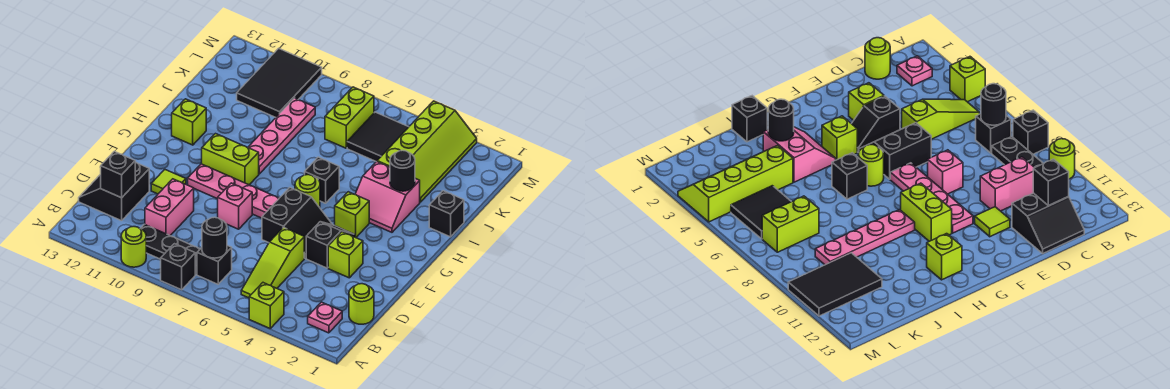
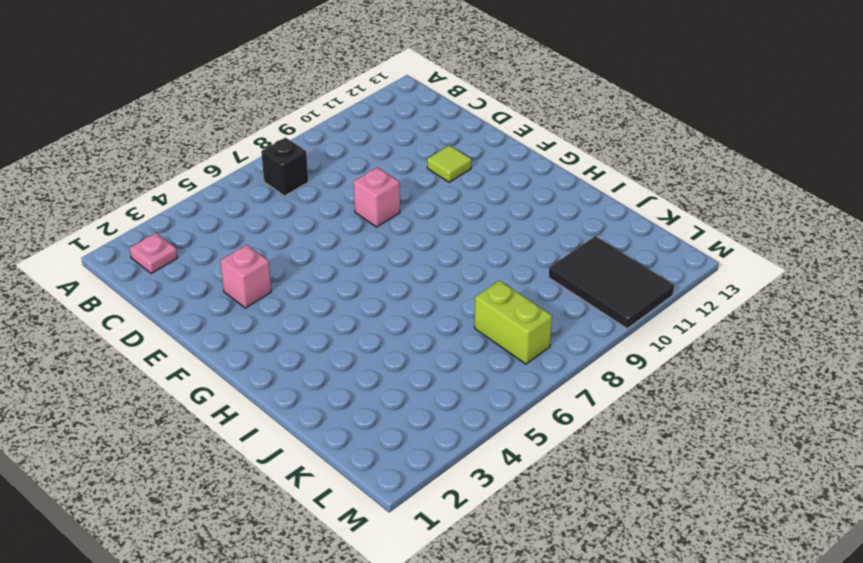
pink brick E3 level 1 -> lime brick E3 level 1
none -> lime brick A4 level 1
none -> black brick A8 level 1
none -> lime round brick A10 level 1
none -> lime slope B5:D5 level 1 top D

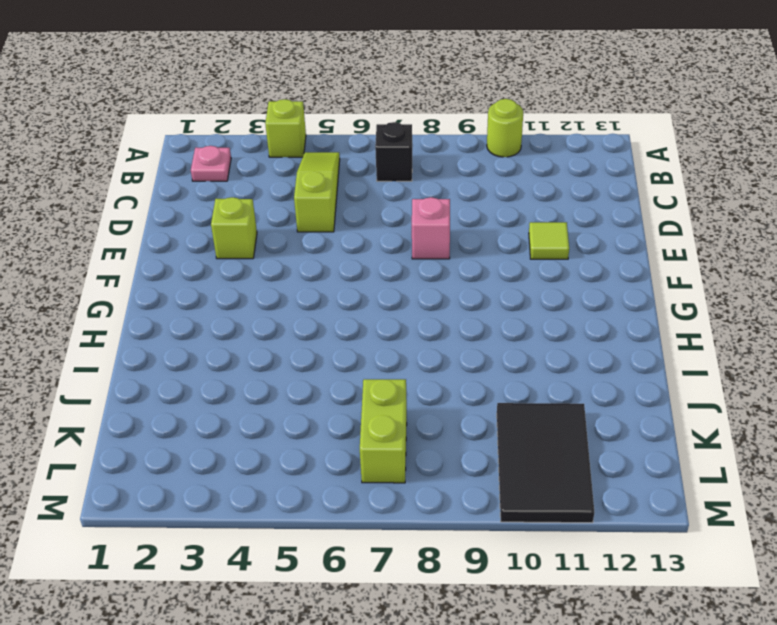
none -> black brick A8 level 1
none -> black plate B8:B10 level 1
none -> lime round brick C1 level 1
none -> pink brick C10:D10 level 1

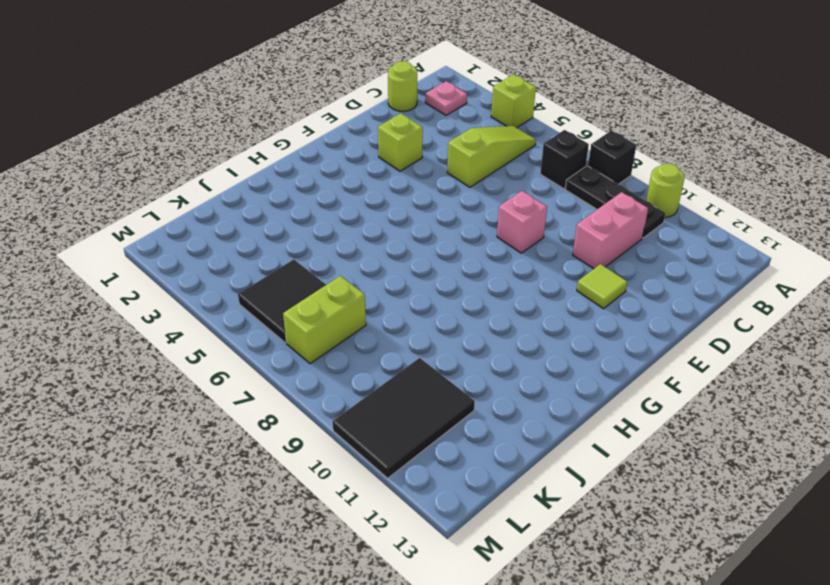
none -> black slope C12:D13 level 1 top 12
none -> black slope E4:F4 level 1 top E
none -> black slope E5:F6 level 1 top 6
none -> pink plate F7:F10 level 1

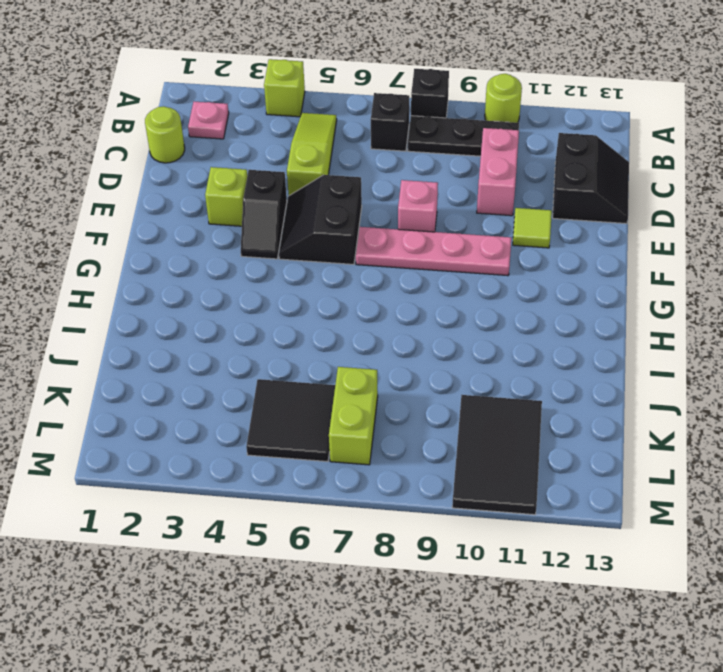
none -> lime brick G4 level 1
none -> lime round brick G6 level 1
none -> lime brick G9:G10 level 1
none -> pink slope H3:I4 level 1 top I

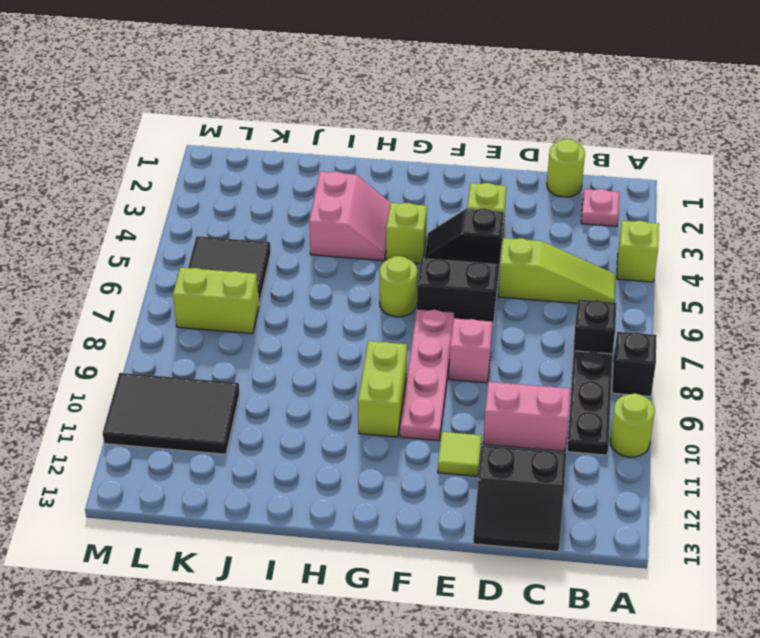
none -> black brick H6 level 1
none -> pink plate H9:K9 level 1
none -> lime brick H12 level 1
none -> black brick I1 level 1

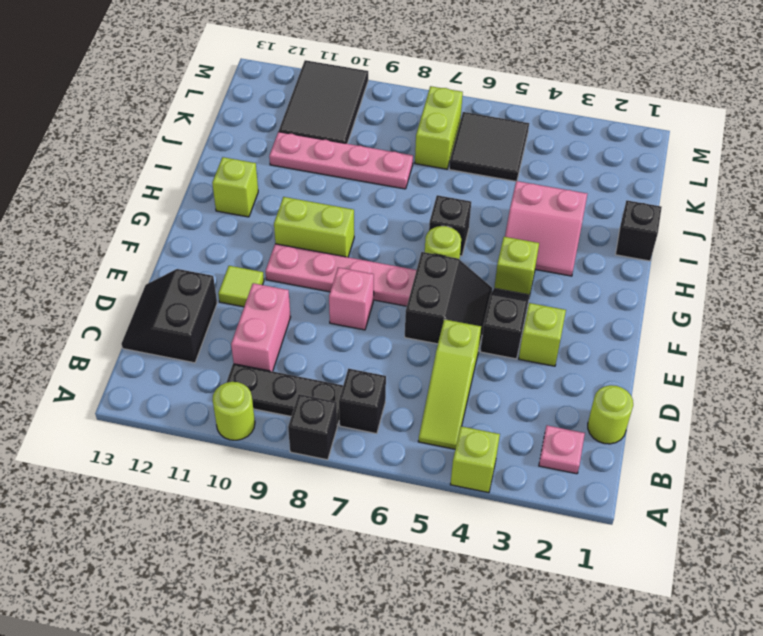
pink plate J8:J11 level 1 -> pink plate H9:K9 level 1
none -> lime slope J3:M4 level 1 top 4
none -> black round brick B7 level 2
none -> black brick C12 level 2
none -> black round brick I3 level 2

